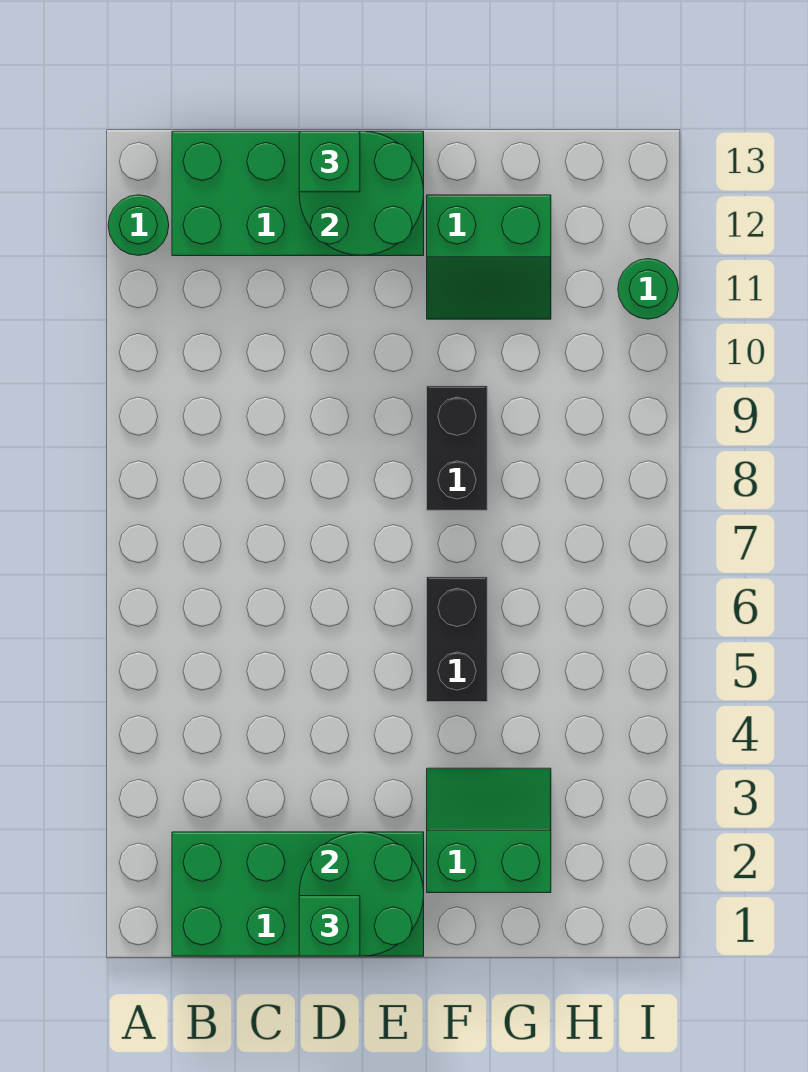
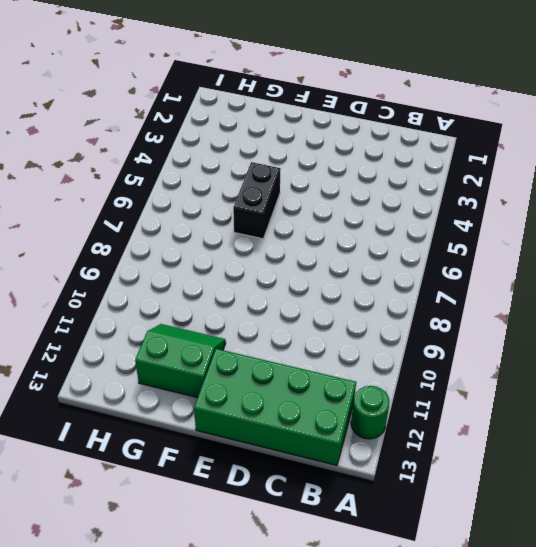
none -> green brick B1:E2 level 1
none -> green slope F2:G3 level 1 top 2
none -> black brick F8:F9 level 1

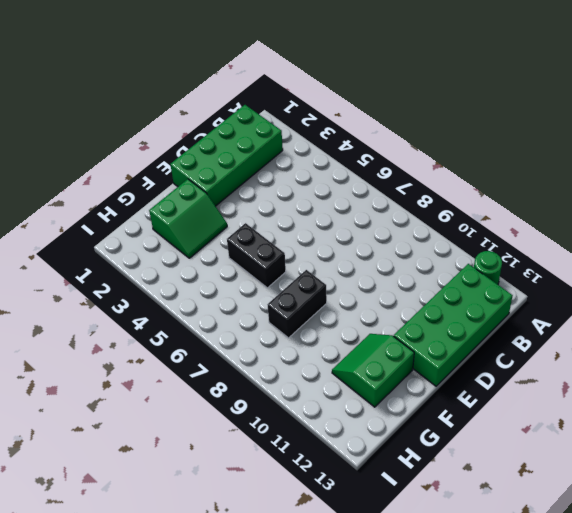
black brick F8:G8 level 1 -> black brick F8:F9 level 1
none -> green round brick I11 level 1
none -> green round brick D1:E2 level 2
none -> green round brick D12:E13 level 2

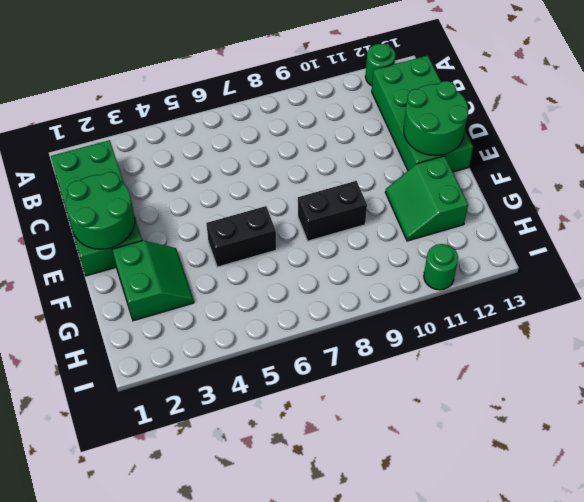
none -> green brick D1 level 3
none -> green brick D13 level 3

